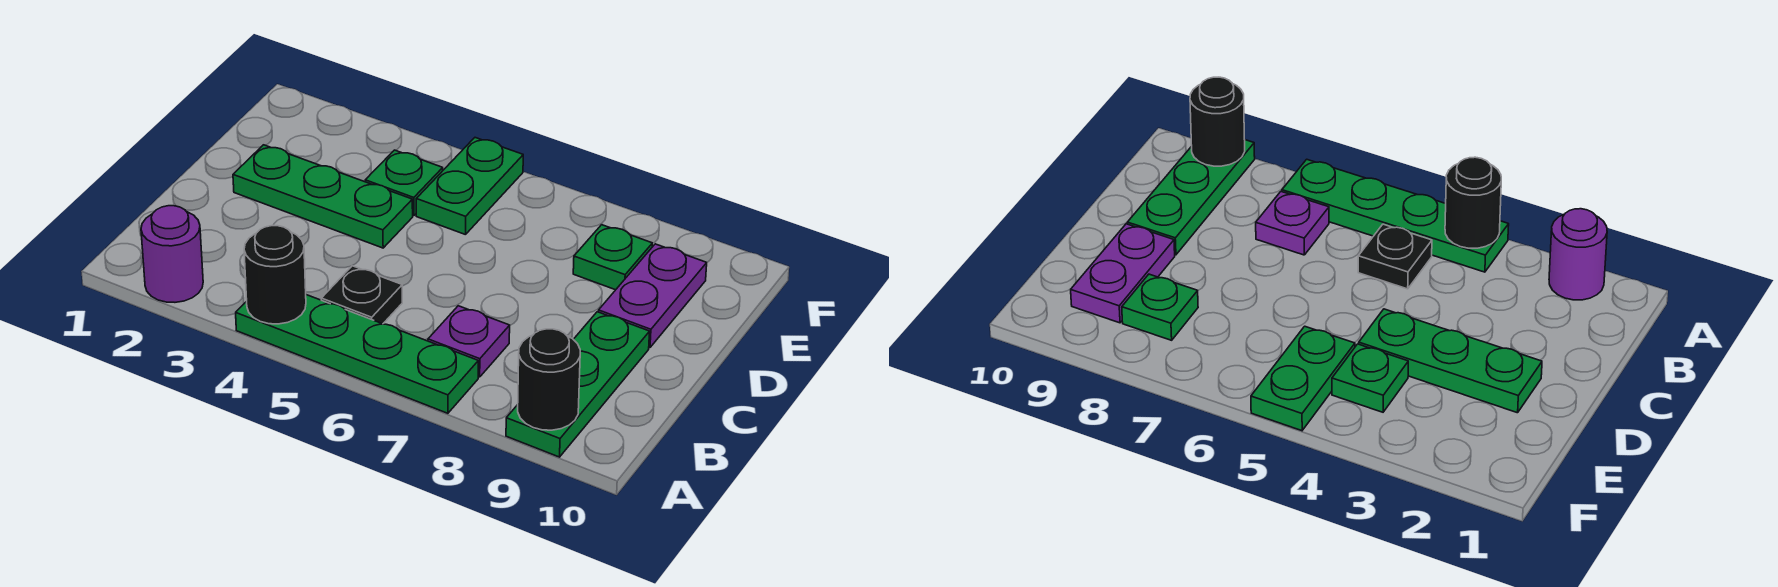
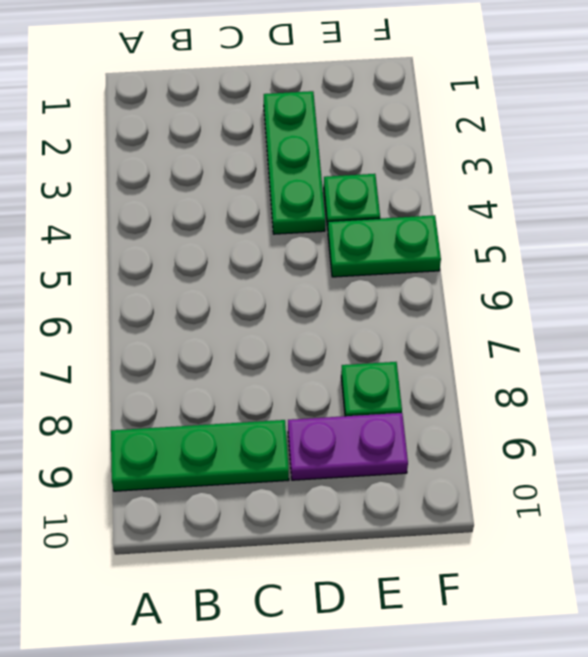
none -> purple round brick A2 level 1
none -> green plate A4:A7 level 1
none -> black plate B5 level 1

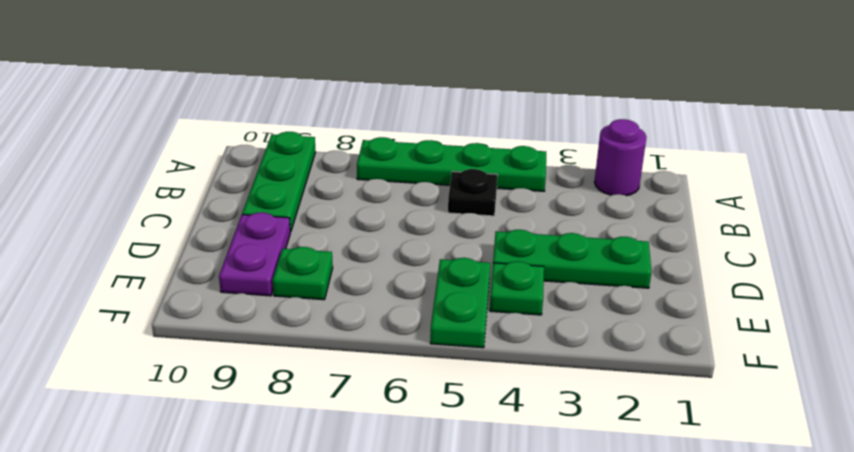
none -> purple plate B7 level 1
none -> black round brick A4 level 2
none -> black round brick A9 level 2

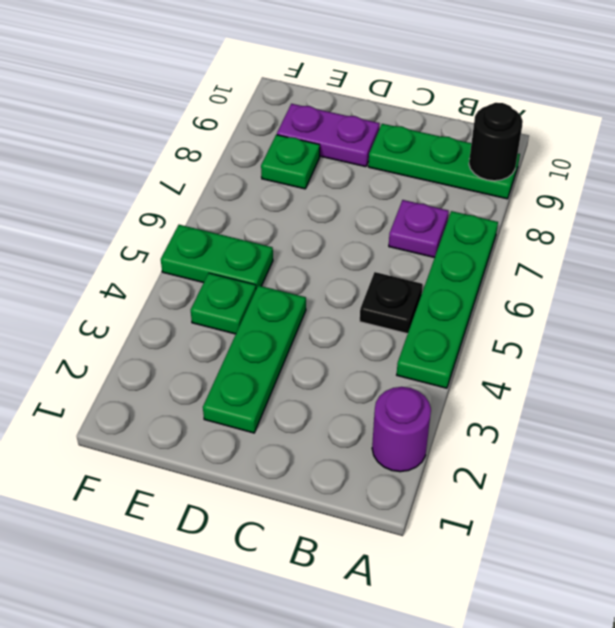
none -> black round brick A4 level 2

